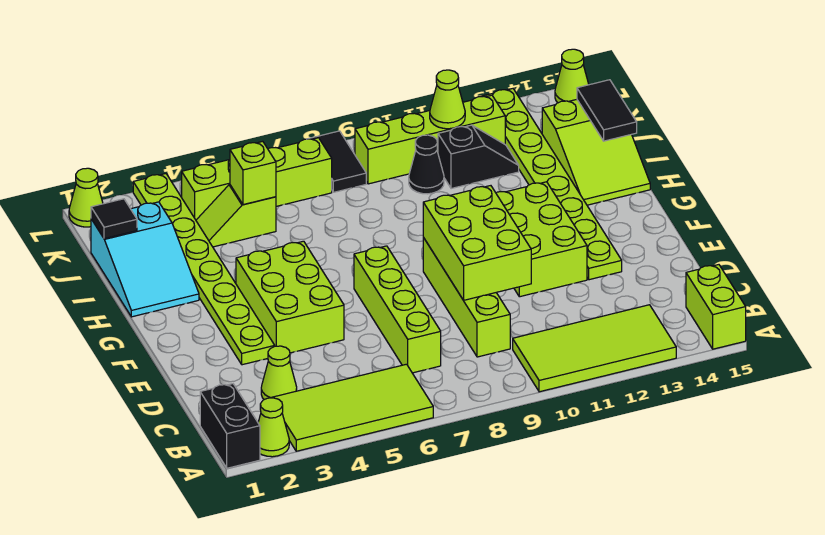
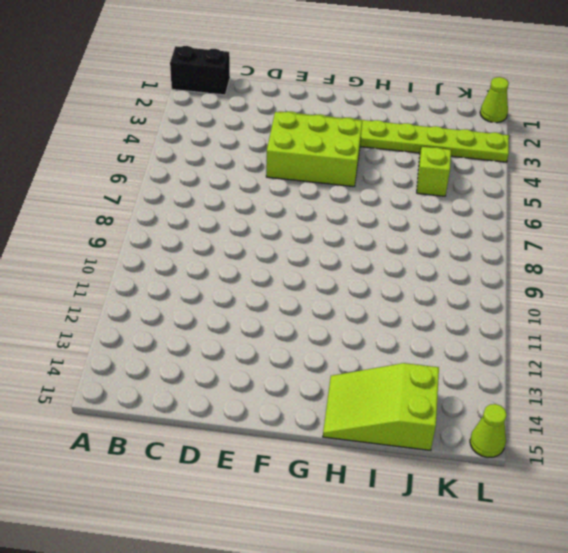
none -> lime cone A2 level 1
none -> lime tile A3:B6 level 1
none -> lime tile A10:B13 level 1

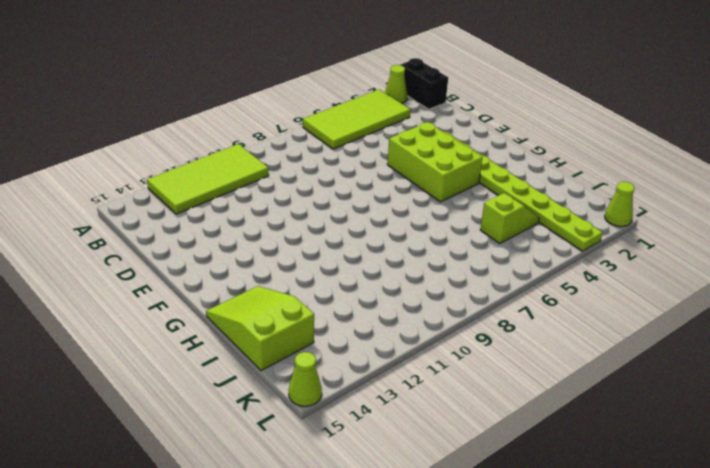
none -> lime brick A15:B15 level 1
none -> lime cone C3 level 1
none -> lime brick C7:F7 level 1

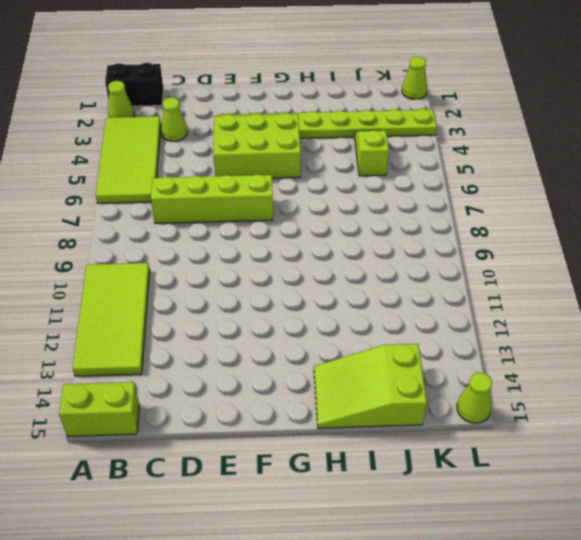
none -> lime brick C9:F9 level 1
none -> lime brick E11:G12 level 1
none -> lime plate E13:L13 level 1

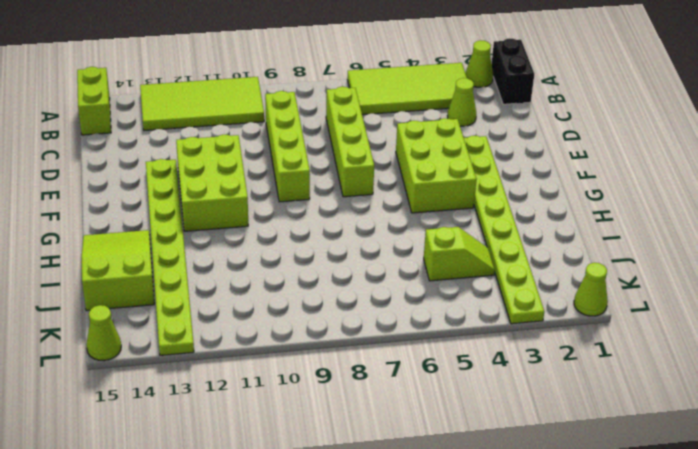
none -> cyan slope H1:J2 level 1 top J
none -> black cone J10 level 1
none -> black slope J11:J12 level 1 top 11

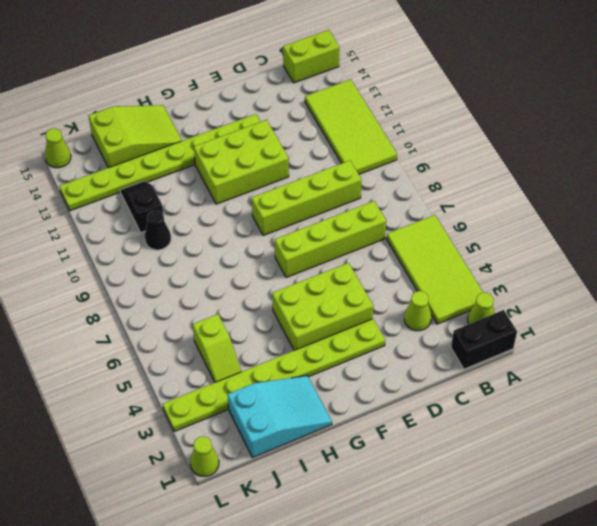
none -> lime brick K4:K7 level 1
none -> black tile K8:L8 level 1
none -> lime brick K9:K12 level 1

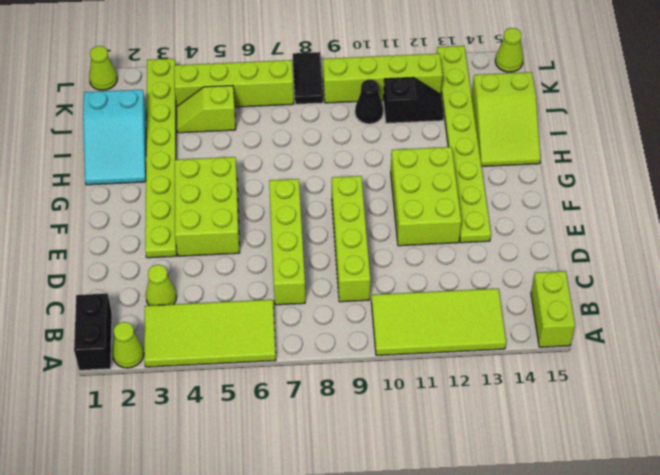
none -> lime brick D9:F10 level 2
none -> black tile I15:J15 level 2
none -> black tile J1 level 2

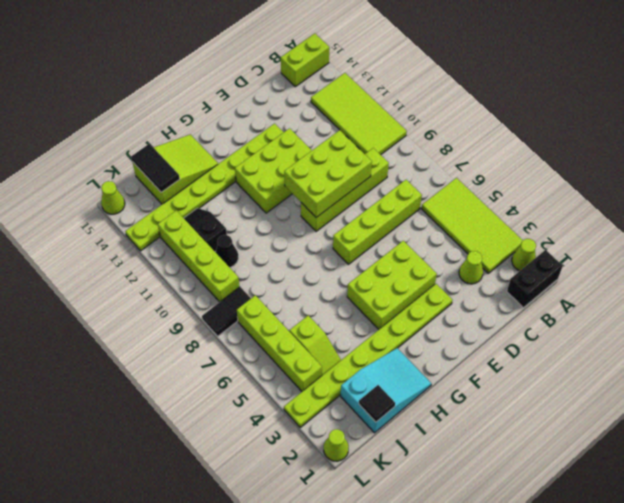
black tile J14:J15 level 2 -> black tile I15:J15 level 2
none -> lime brick J5 level 2
none -> lime cone K11 level 2

